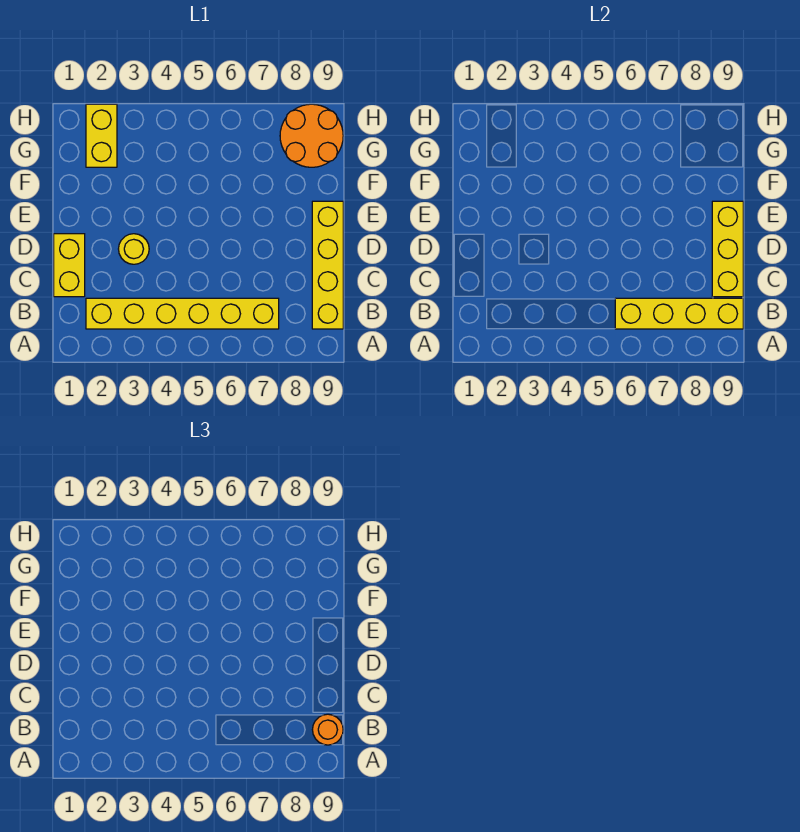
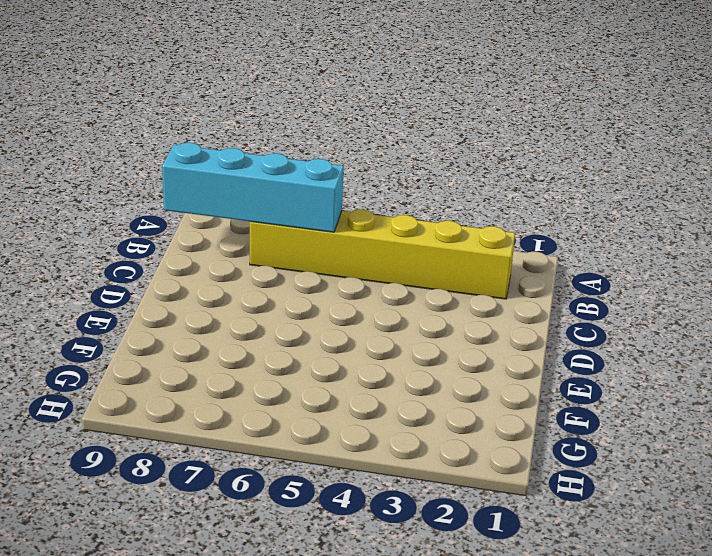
cyan brick B6:B9 level 2 -> yellow brick B6:B9 level 2
none -> yellow brick B9:E9 level 1
none -> yellow brick C1:D1 level 1

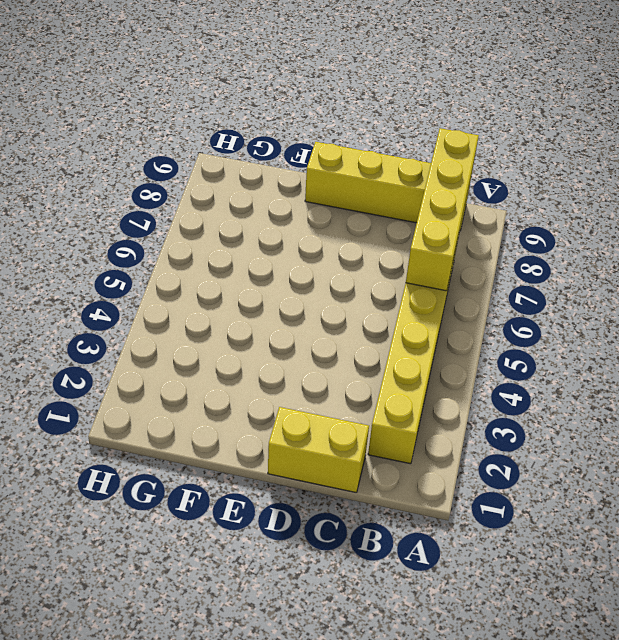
none -> yellow round brick D3 level 1
none -> yellow brick G2:H2 level 1

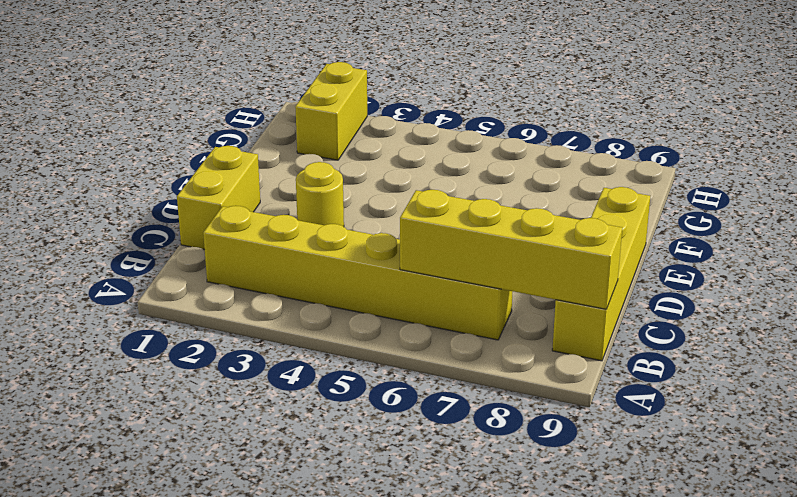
none -> orange round brick G8:H9 level 1
none -> yellow brick C9:E9 level 2

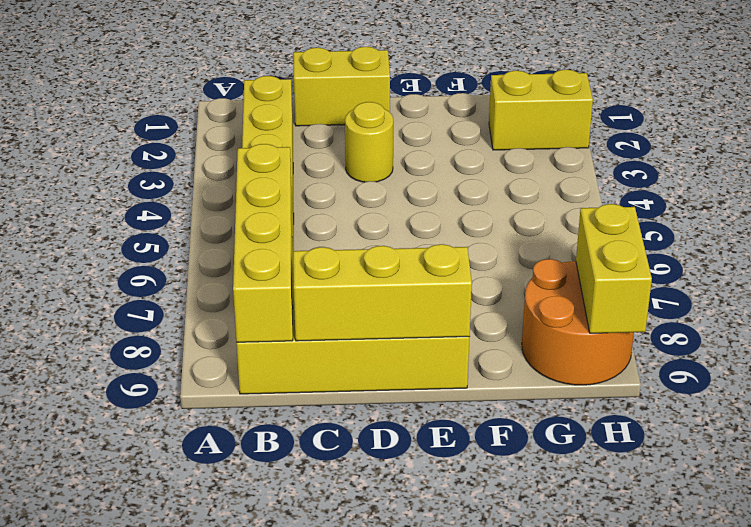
yellow brick H8:H9 level 2 -> none
none -> orange round brick B9 level 3

